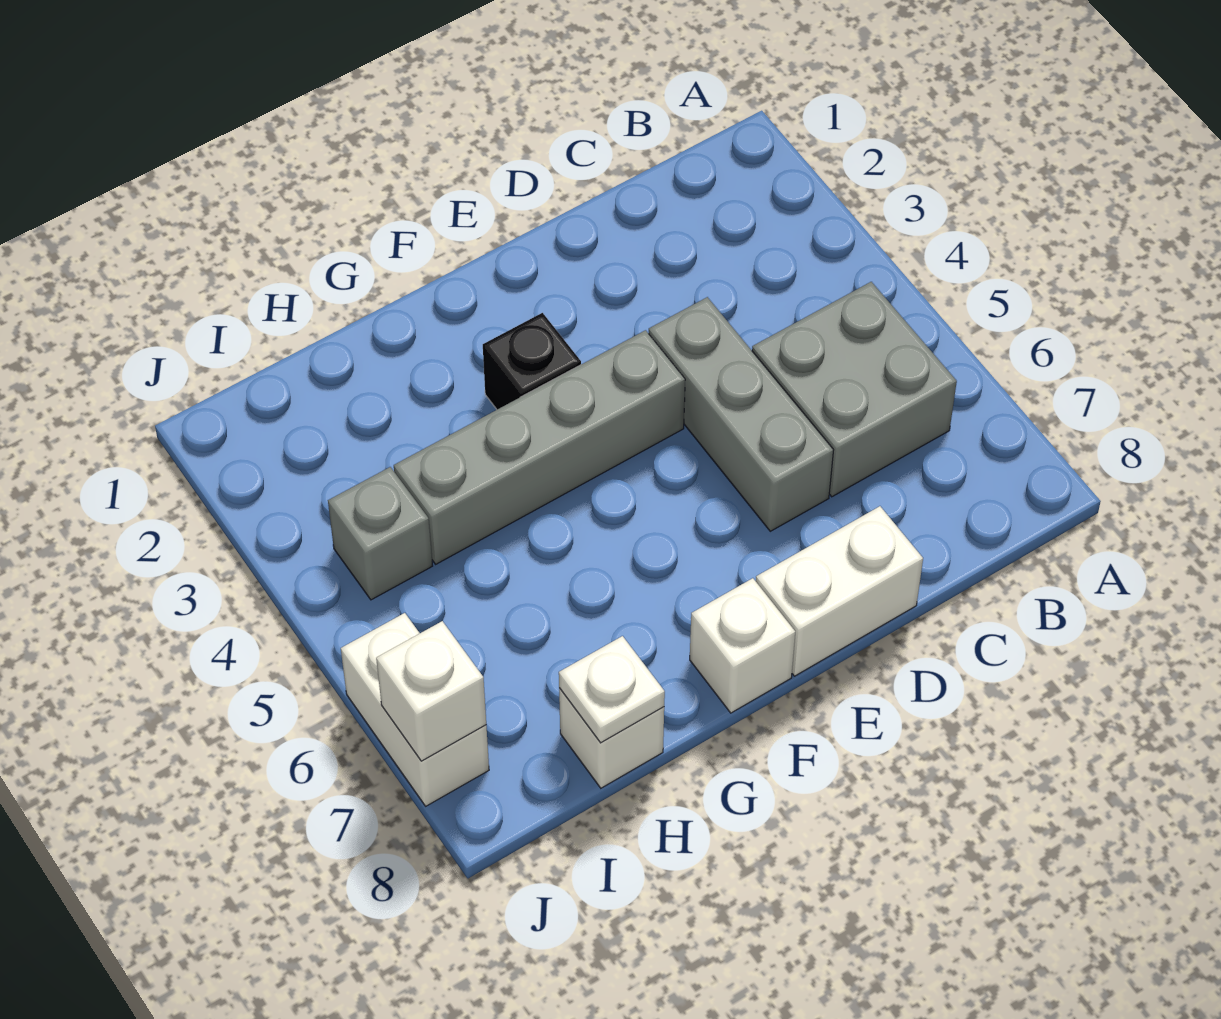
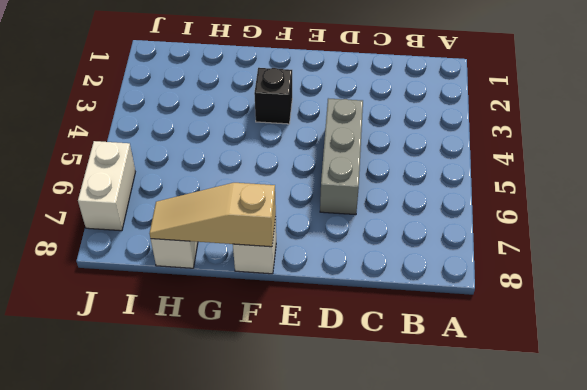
tan slope F8:H8 level 2 top F -> white plate H8 level 2
none -> grey brick B5:C6 level 1
none -> white brick D8:E8 level 1

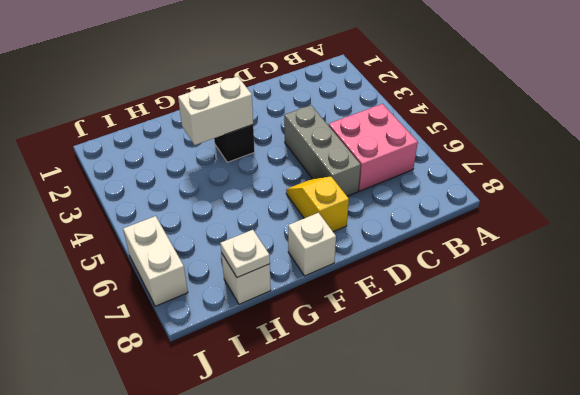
pink brick B5:C6 level 1 -> grey brick B5:C6 level 1
yellow slope E6:E7 level 1 top 7 -> none
white brick F3:G3 level 2 -> white brick D8:E8 level 1
none -> grey brick E4:H4 level 1
none -> grey brick I4 level 1

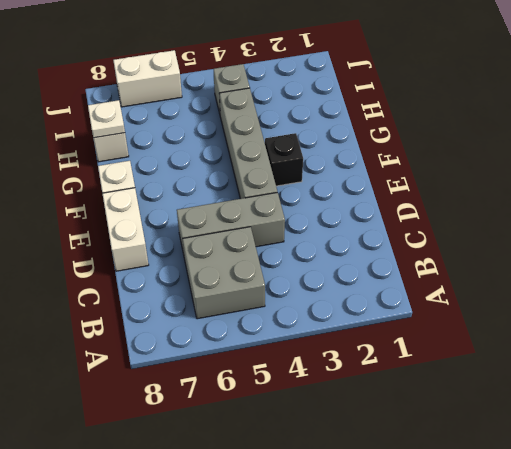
none -> white brick J7 level 2

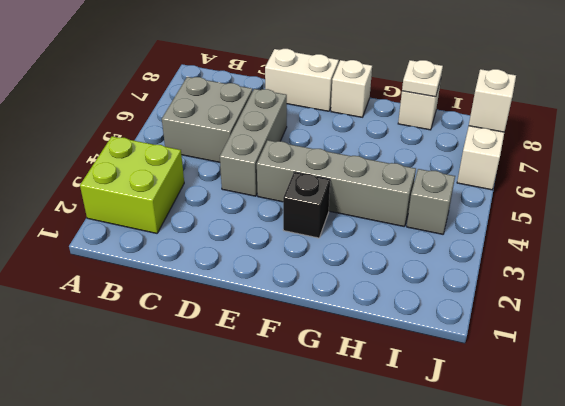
lime brick A2:B3 level 1 -> none

